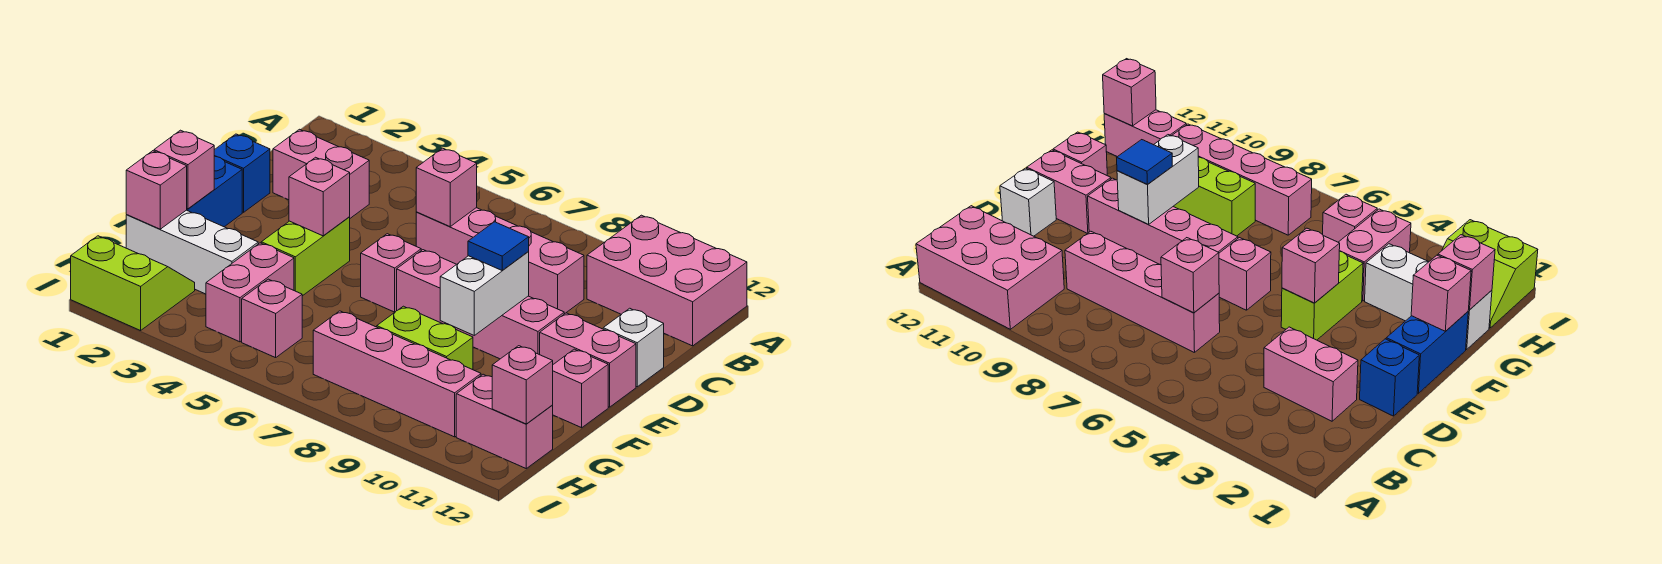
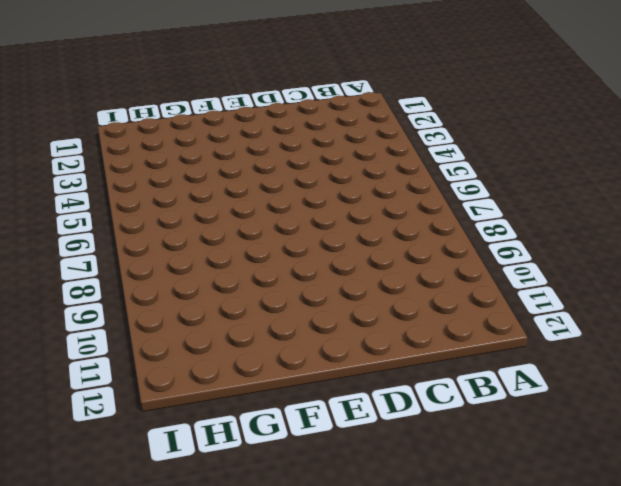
none -> pink brick A10:B12 level 1
none -> pink brick C2:C3 level 1
none -> pink brick C6:C9 level 1

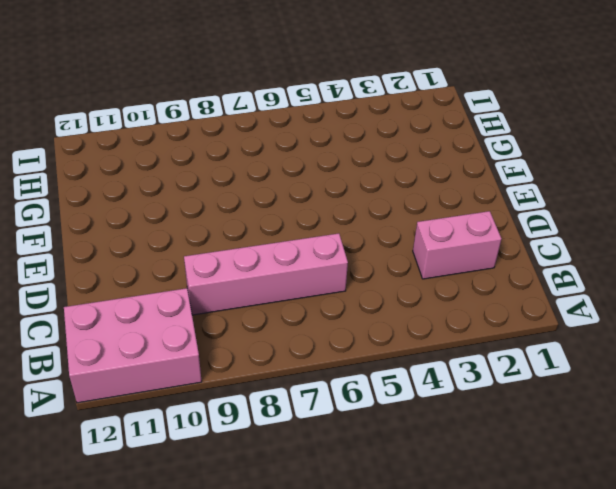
none -> blue brick D1 level 1
none -> white brick D12 level 1
none -> blue brick E1:F1 level 1

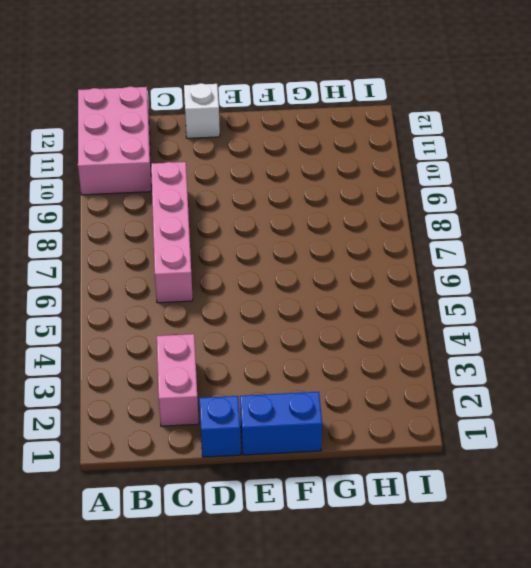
none -> lime brick E4:F4 level 1
none -> pink brick E6 level 1
none -> pink brick E7:E10 level 1

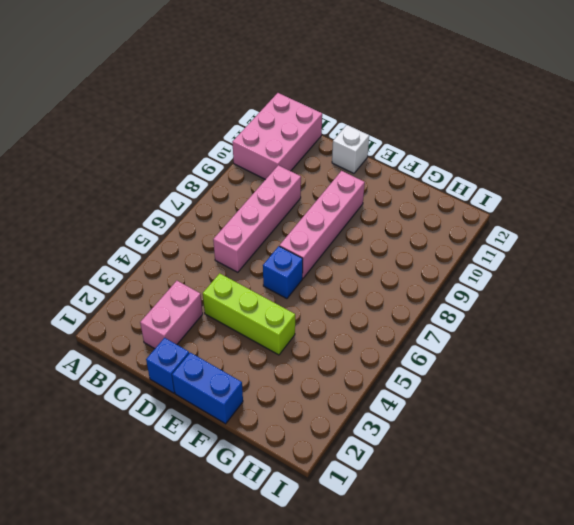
lime brick D4:F4 level 1 -> lime brick E4:F4 level 1
blue brick E6 level 1 -> pink brick E6 level 1
none -> pink brick E11:E12 level 1
none -> pink brick F12 level 1
none -> white brick G1:G3 level 1

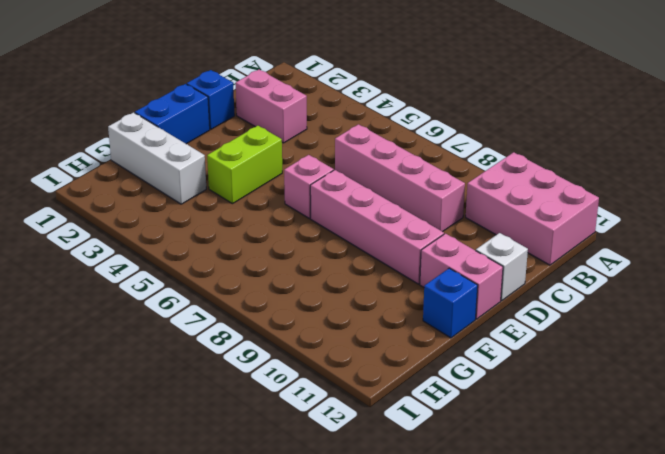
blue brick F12 level 1 -> pink brick F12 level 1
none -> pink brick G4:H4 level 1
none -> lime brick G8:G9 level 1
none -> lime slope H1:I2 level 1 top I

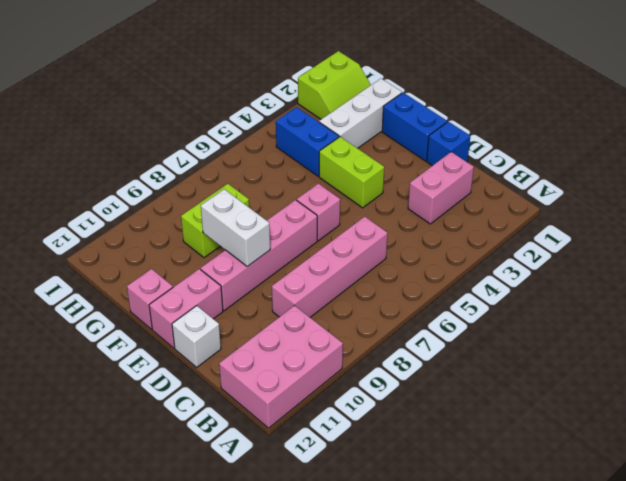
blue brick G4:H4 level 1 -> pink brick G4:H4 level 1
none -> pink brick H5 level 1
none -> pink brick H7:H10 level 1
none -> pink brick H11:H12 level 1

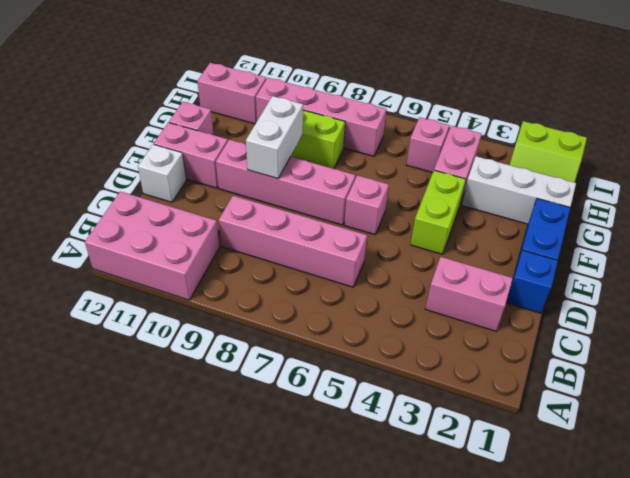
none -> pink brick C6 level 2
none -> pink brick E4 level 2
none -> pink brick F1 level 2

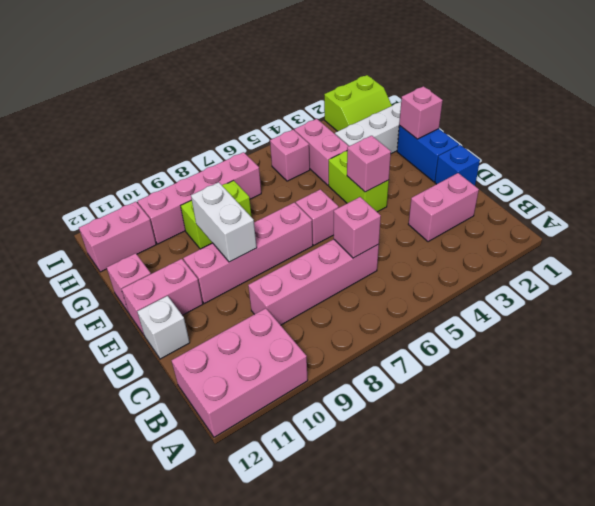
none -> pink brick G1 level 2
none -> pink brick H12 level 2
none -> blue tile E9 level 3

